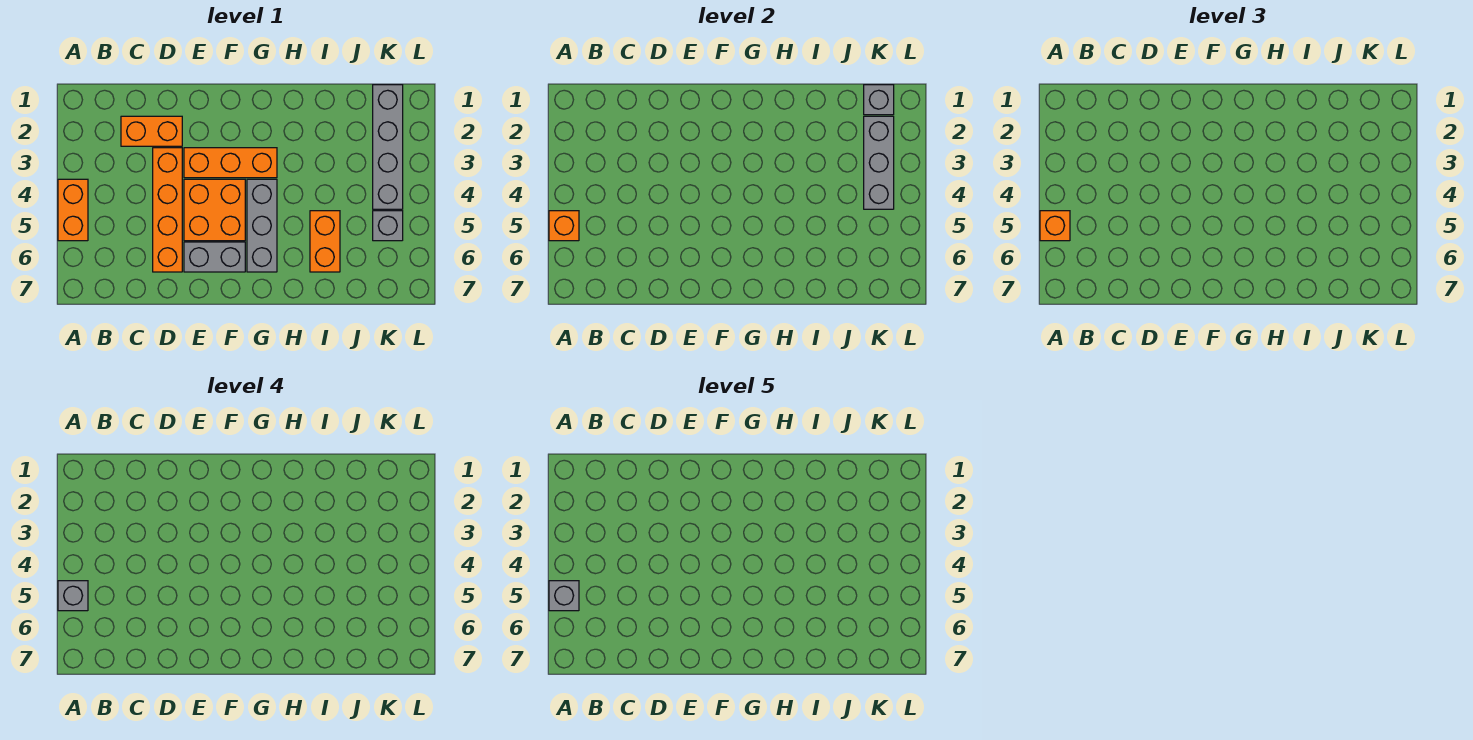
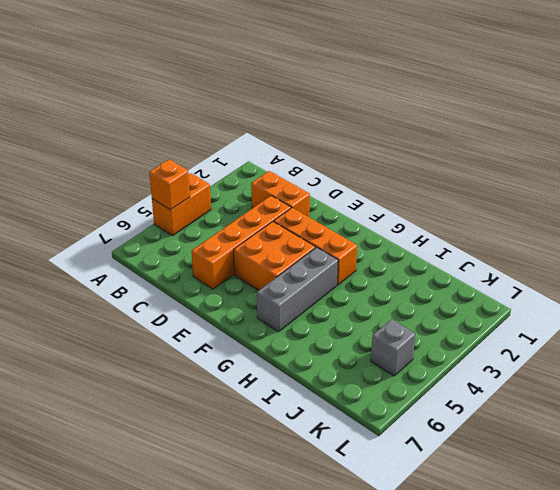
none -> grey brick E6:F6 level 1
none -> orange brick I5:I6 level 1
none -> grey brick K1:K4 level 1

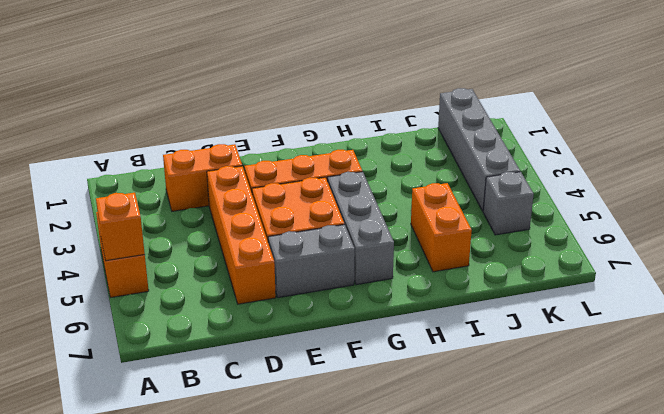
none -> grey brick K1 level 2
none -> grey brick K2:K4 level 2
none -> orange brick A5 level 3

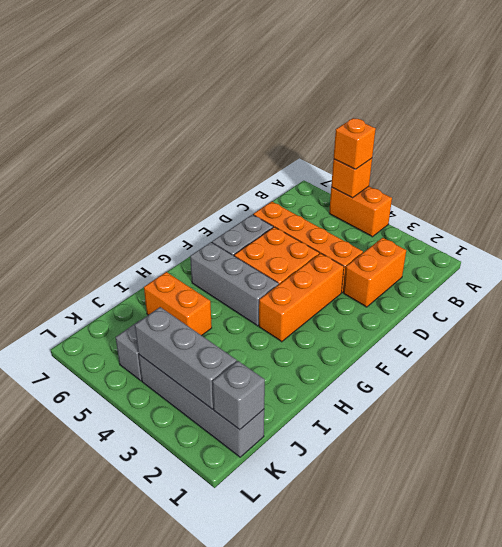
none -> grey brick A5 level 4
none -> grey brick A5 level 5

